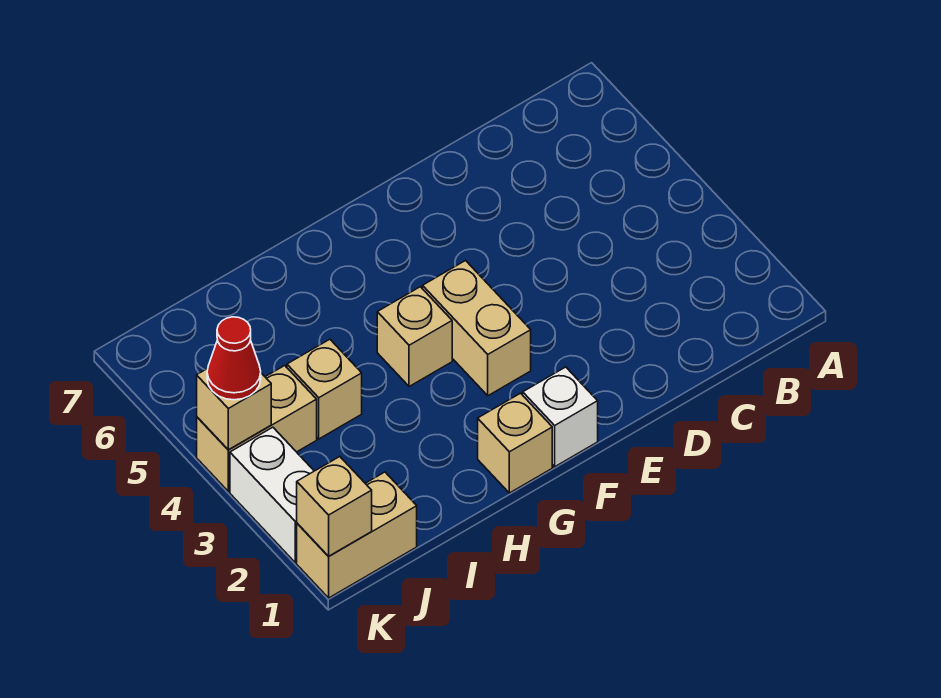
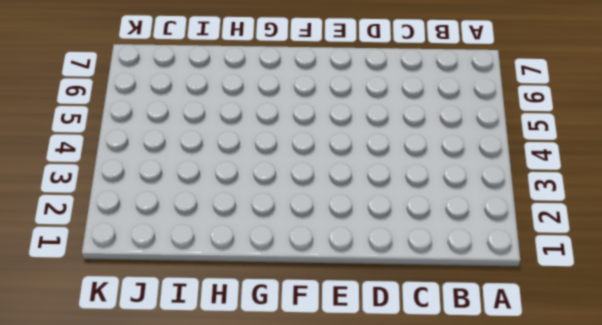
none -> white brick F1 level 1
none -> tan brick F3:F4 level 1

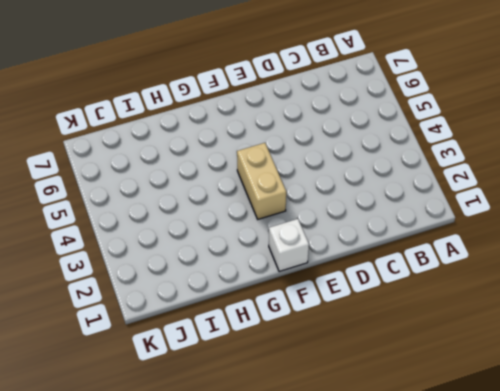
none -> tan brick G1 level 1
none -> tan brick G4 level 1

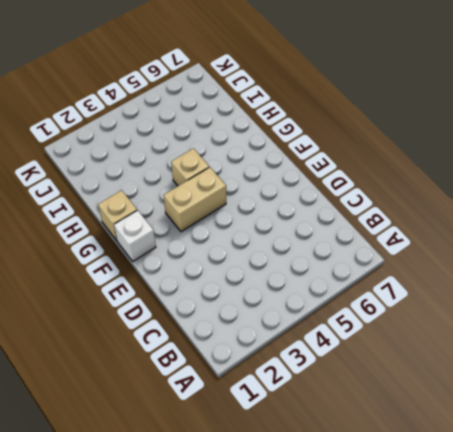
none -> tan brick I4 level 1
none -> tan brick J1:K1 level 1

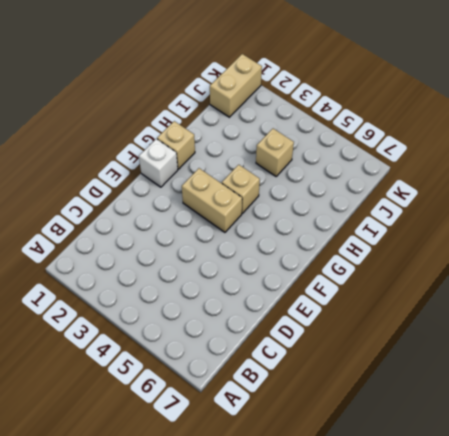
none -> tan brick J4:K4 level 1
none -> white brick K2:K3 level 1

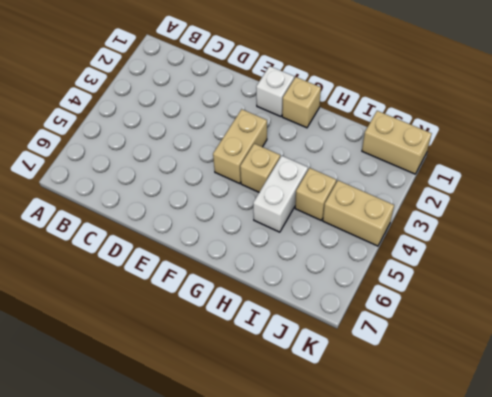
white brick H4:H5 level 1 -> white brick K2:K3 level 1
none -> tan brick K1 level 2
none -> tan brick K4 level 2

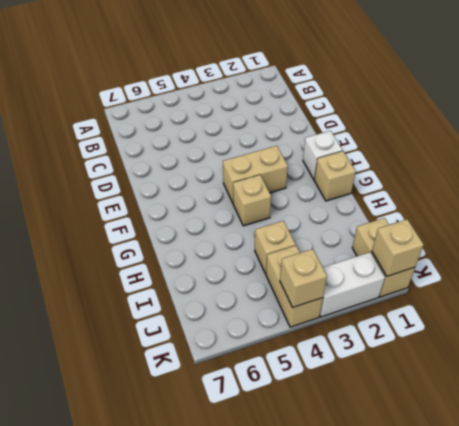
none -> red cone K4 level 3

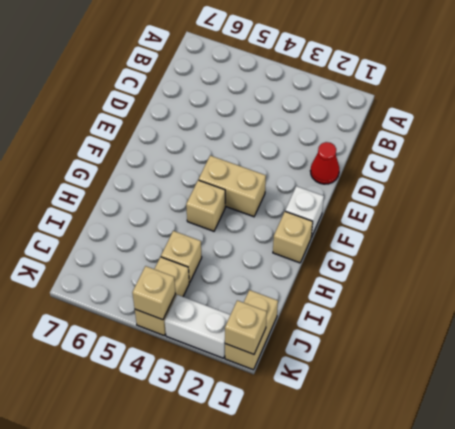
red cone D1 level 1 -> red cone K4 level 3

